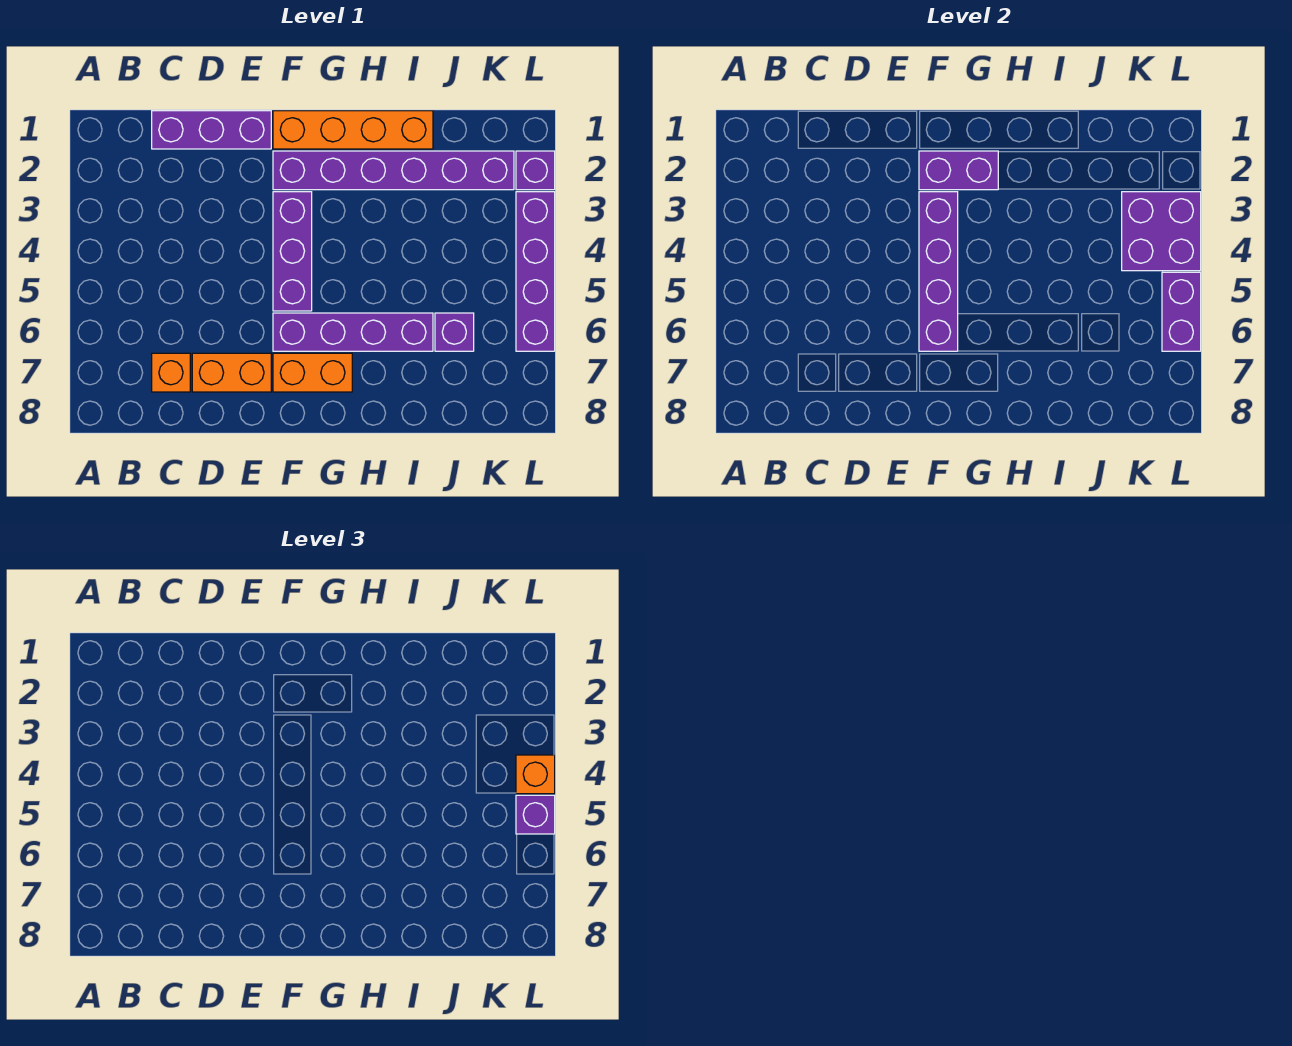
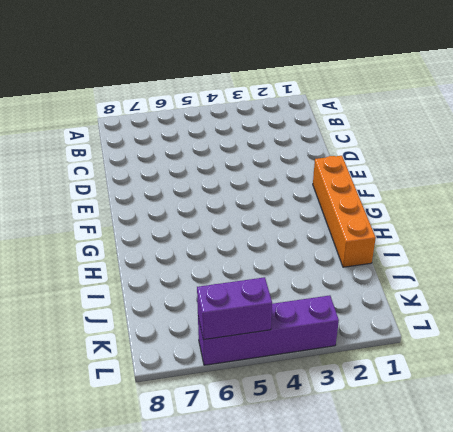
none -> purple brick C1:E1 level 1
none -> orange brick C7 level 1
none -> orange brick D7:E7 level 1

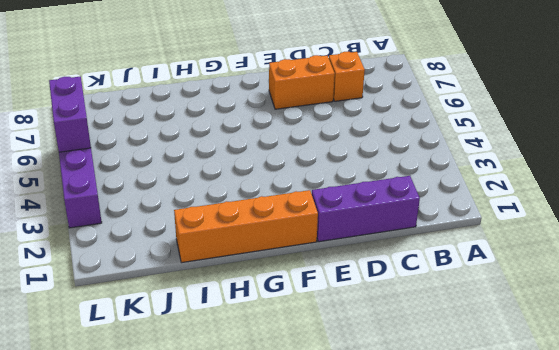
none -> purple brick F2:K2 level 1
none -> purple brick F3:F5 level 1
none -> purple brick F6:I6 level 1

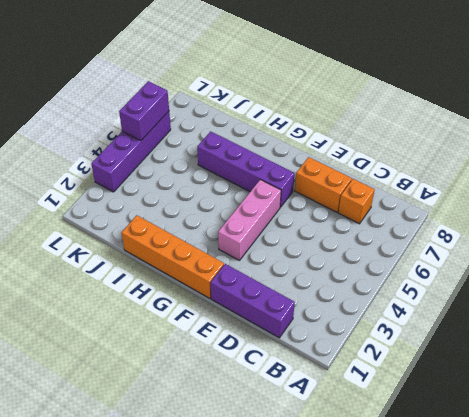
pink brick F3:F5 level 1 -> purple brick F3:F5 level 1
none -> purple brick F2:K2 level 1
none -> orange brick F7:G7 level 1
none -> purple brick J6 level 1

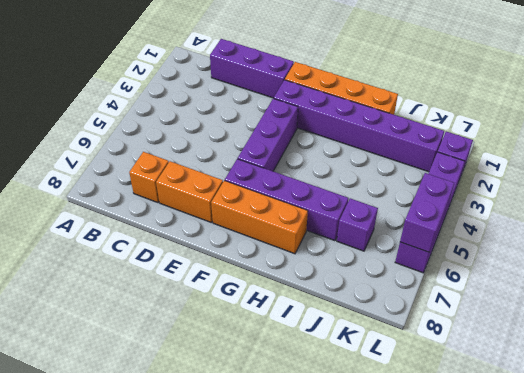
orange brick F7:H7 level 1 -> orange brick F7:G7 level 1
none -> purple brick F2:G2 level 2
none -> purple brick F3:F6 level 2
none -> purple brick K3:L4 level 2

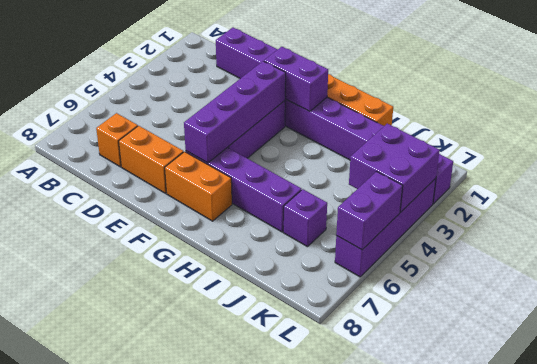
none -> orange brick L4 level 3
none -> purple brick L5 level 3

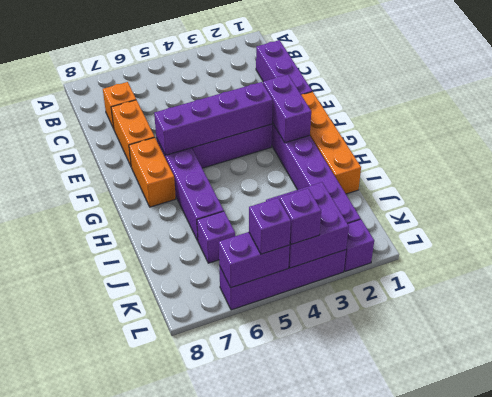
purple brick L4 level 3 -> orange brick L4 level 3

